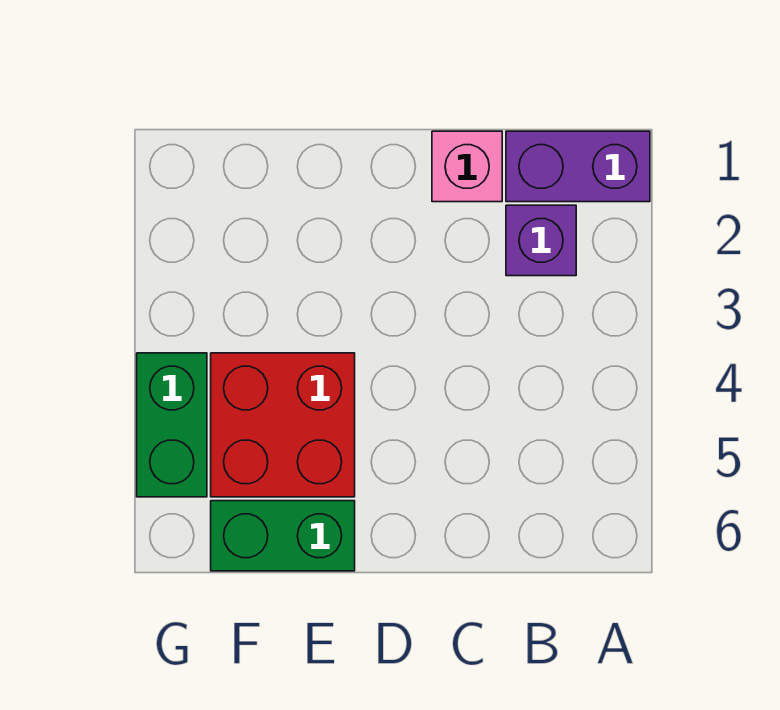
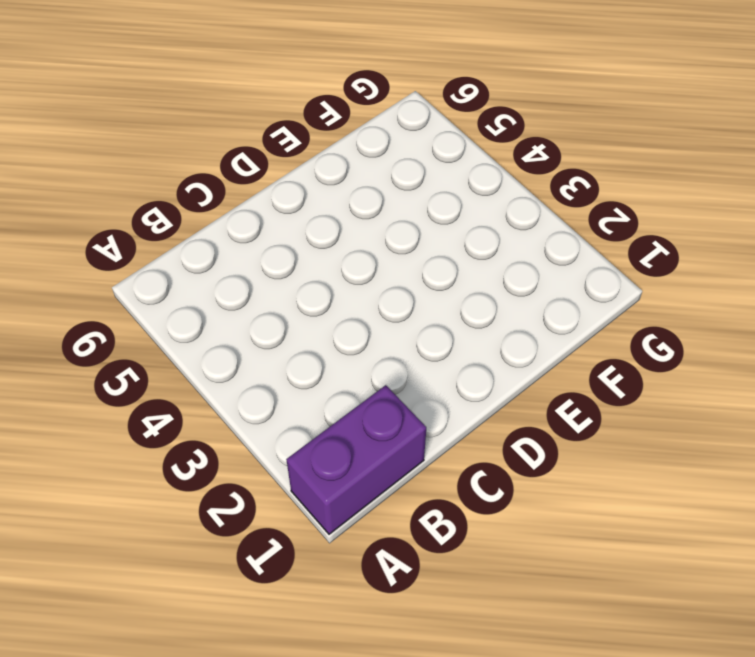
none -> purple brick B2 level 1
none -> pink brick C1 level 1

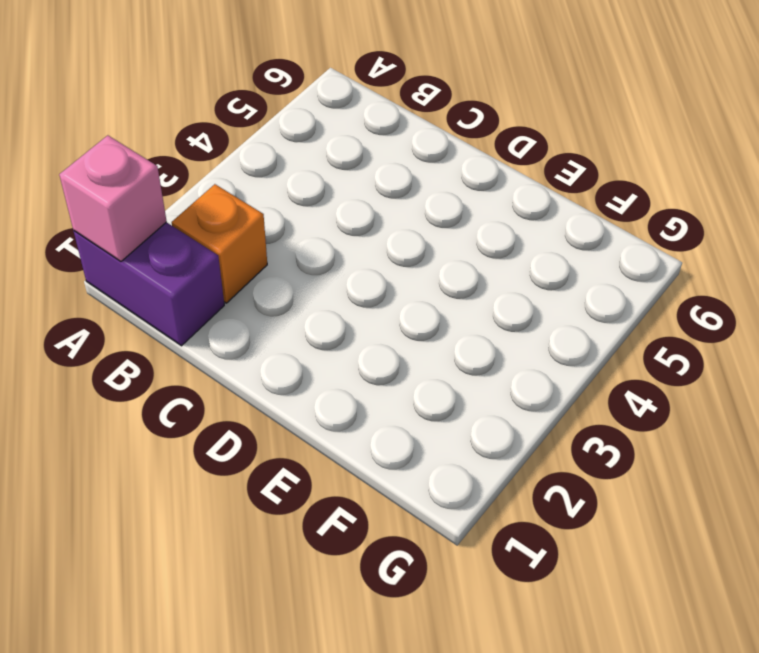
pink brick A1 level 2 -> pink brick C1 level 1
orange brick B2 level 1 -> purple brick B2 level 1
none -> red brick E4:F5 level 1
none -> green brick E6:F6 level 1

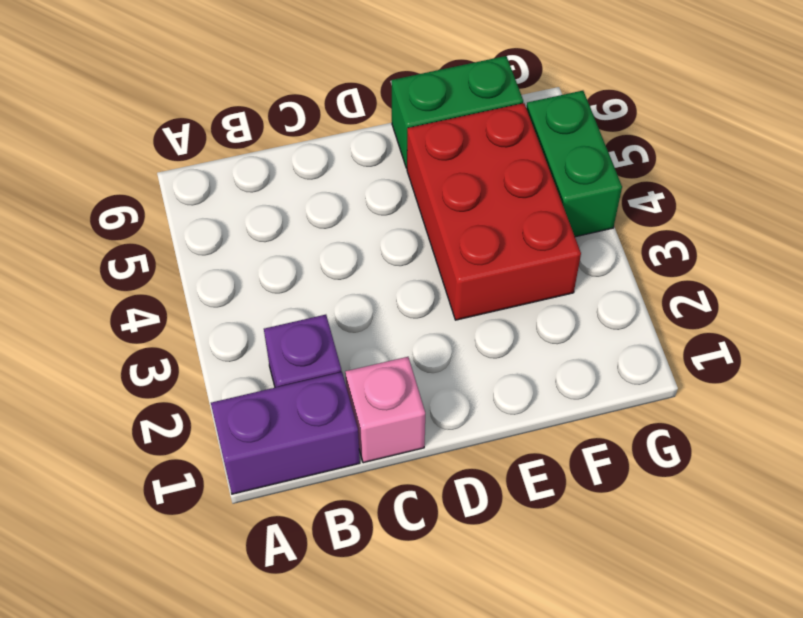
red brick E3:F5 level 1 -> red brick E4:F5 level 1

